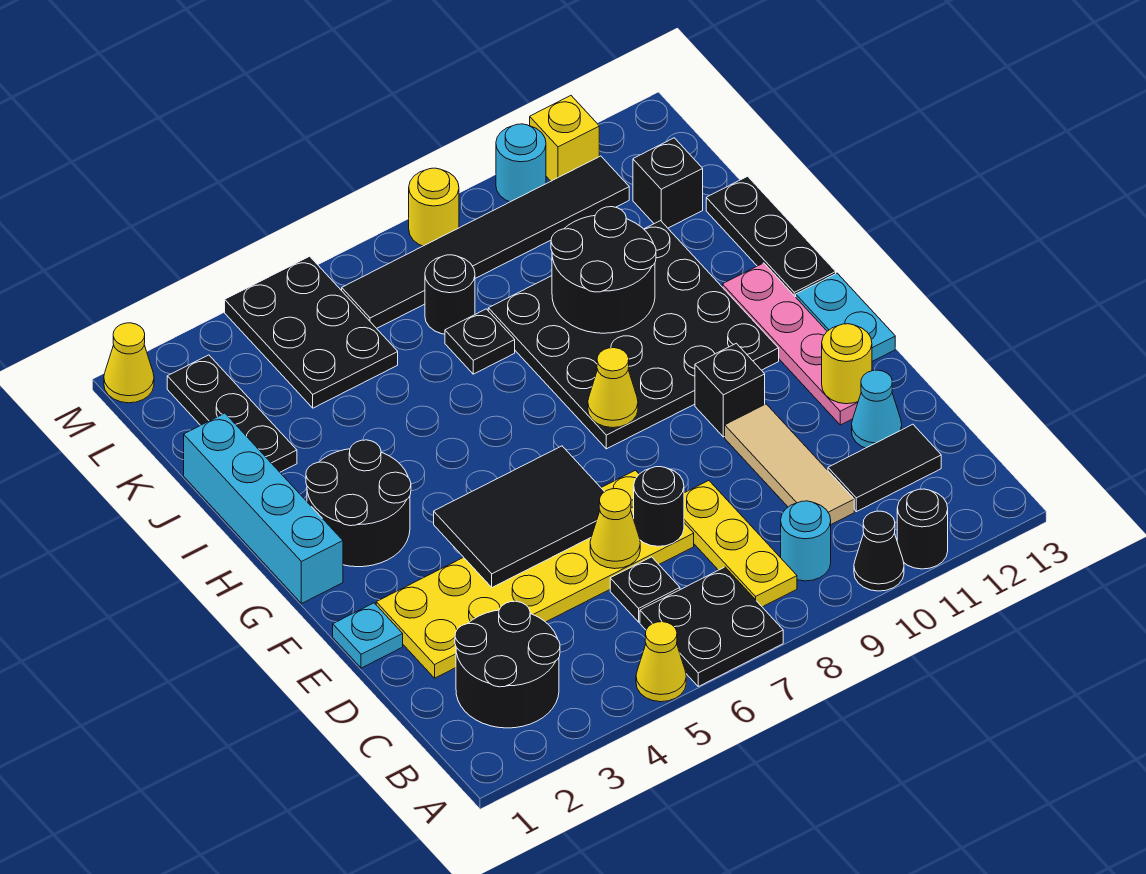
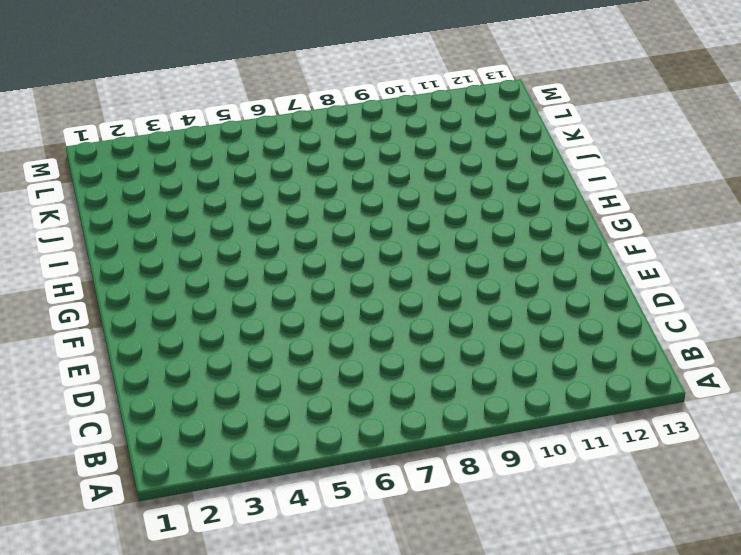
none -> yellow cone A5 level 1
none -> black plate A6:B7 level 1
none -> black cone A10 level 1
none -> black round brick A11 level 1

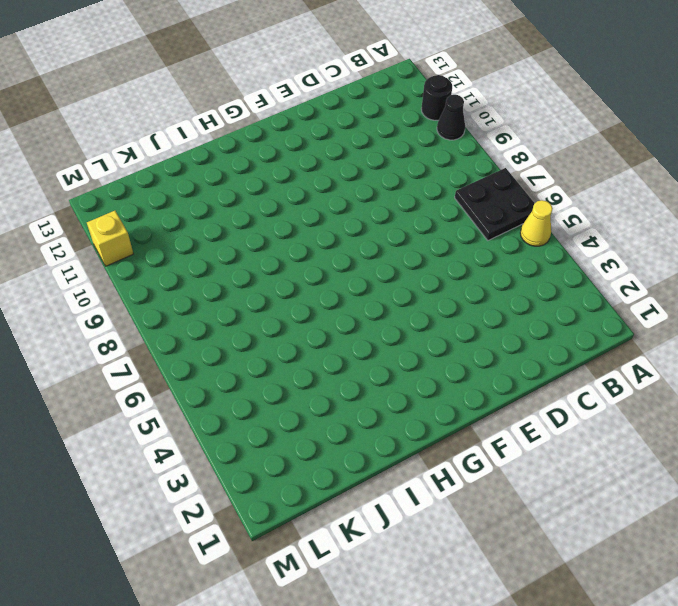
none -> black round brick B2:C3 level 1
none -> yellow plate B8:D8 level 1
none -> cyan round brick B9 level 1
none -> black plate C6 level 1

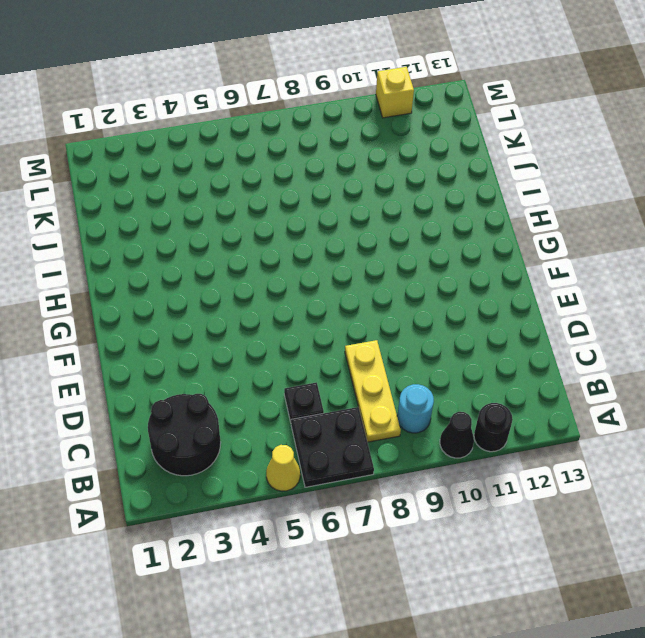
none -> tan tile C10:E10 level 1
none -> black tile C11:C12 level 1
none -> yellow plate D2:E7 level 1
none -> cyan cone D12 level 1

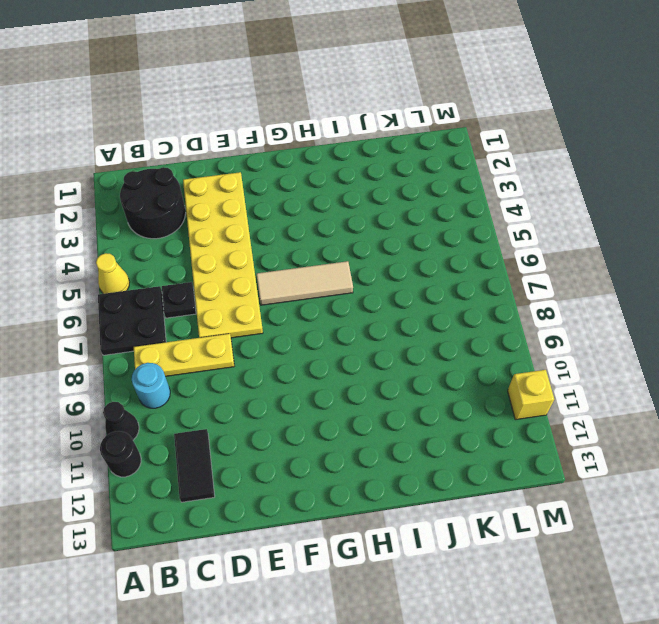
tan tile F6:H6 level 1 -> tan tile C10:E10 level 1
none -> cyan cone D12 level 1
none -> cyan plate E1 level 1
none -> pink plate E12:H12 level 1
none -> black brick F10 level 1

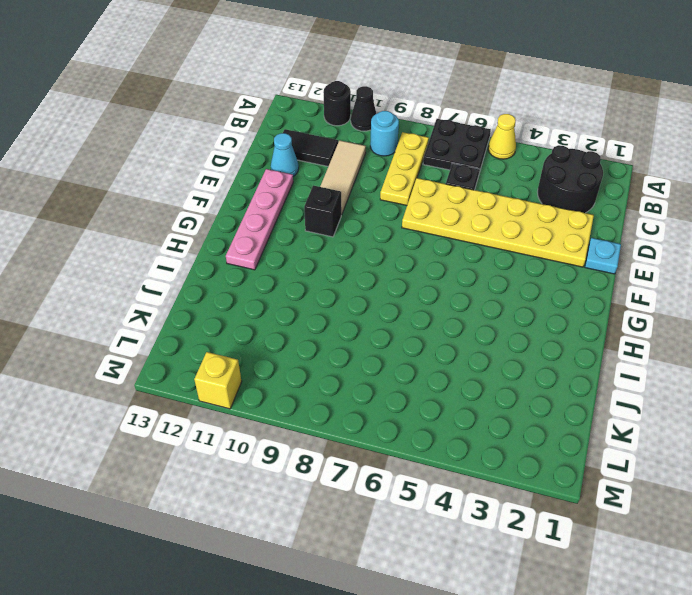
none -> cyan plate F13:G13 level 1
none -> cyan brick G1:J1 level 1
none -> black round brick G2:H3 level 1
none -> black plate G8:J11 level 1

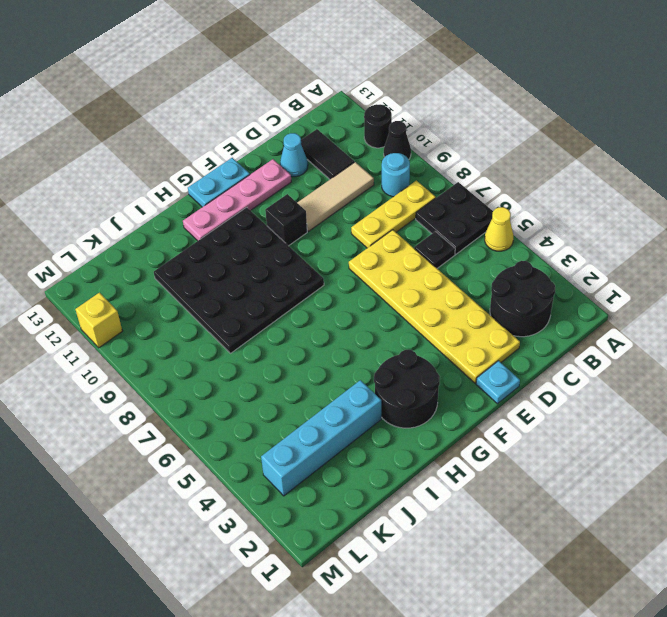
cyan brick I3:L3 level 1 -> cyan brick G1:J1 level 1
none -> black plate H13:J13 level 1
none -> black plate J2:L2 level 1
none -> black plate J7 level 1
none -> black plate K4:M5 level 1

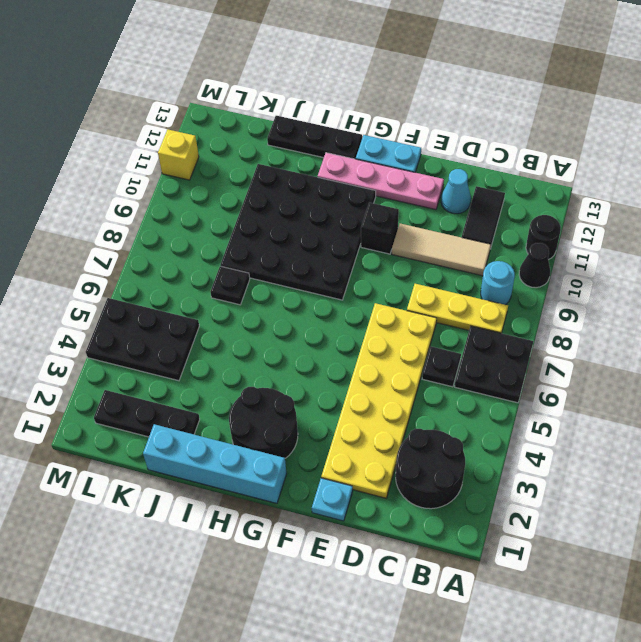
none -> yellow cone A5 level 1
none -> black round brick K7 level 1
none -> black brick K12 level 1
none -> black tile L6:L11 level 1

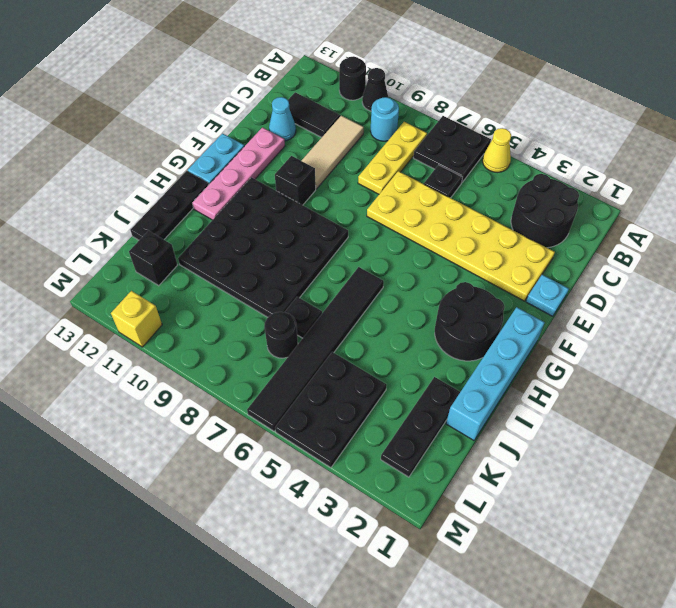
black tile H6:M6 level 1 -> black tile L6:L11 level 1
none -> yellow cone M1 level 1
none -> yellow round brick M8 level 1
none -> cyan round brick M10 level 1
none -> yellow cone D6 level 2

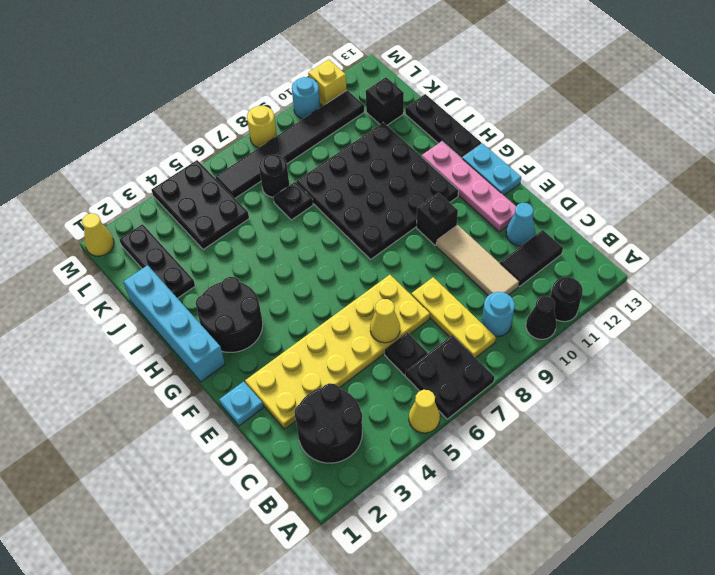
none -> black round brick D7 level 2
none -> black tile E4:F6 level 2
none -> yellow round brick E12 level 2
none -> yellow cone G8 level 2

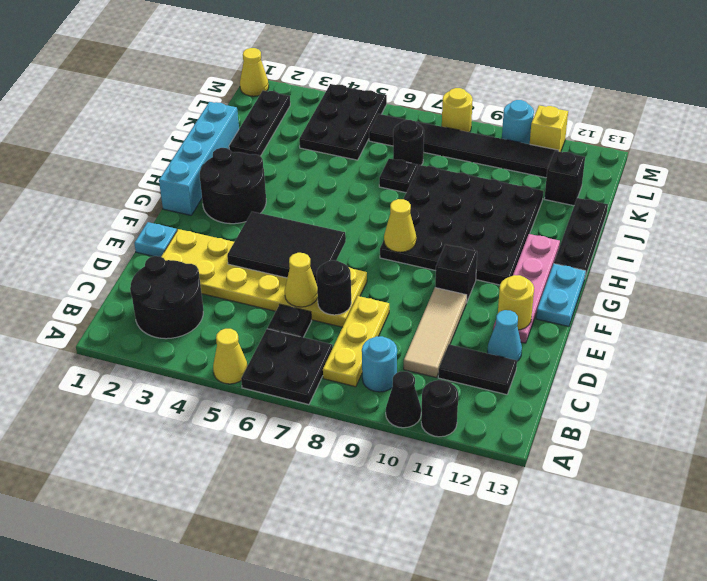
none -> black round brick I9:J10 level 2

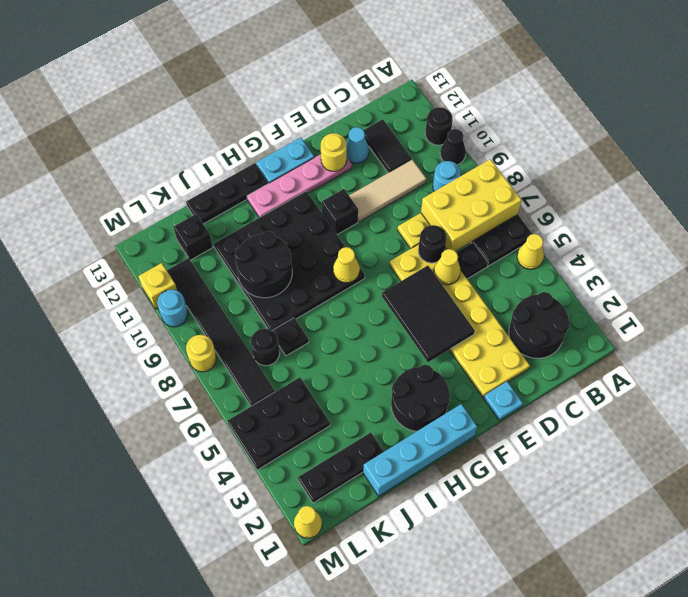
yellow brick A7:C8 level 2 -> none

